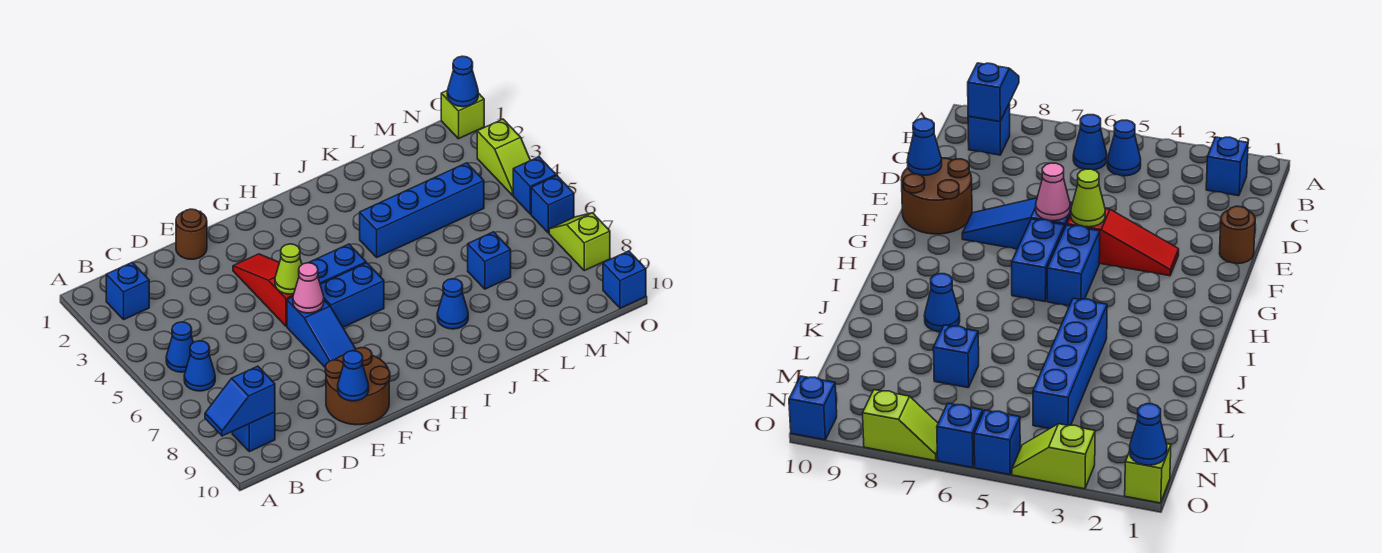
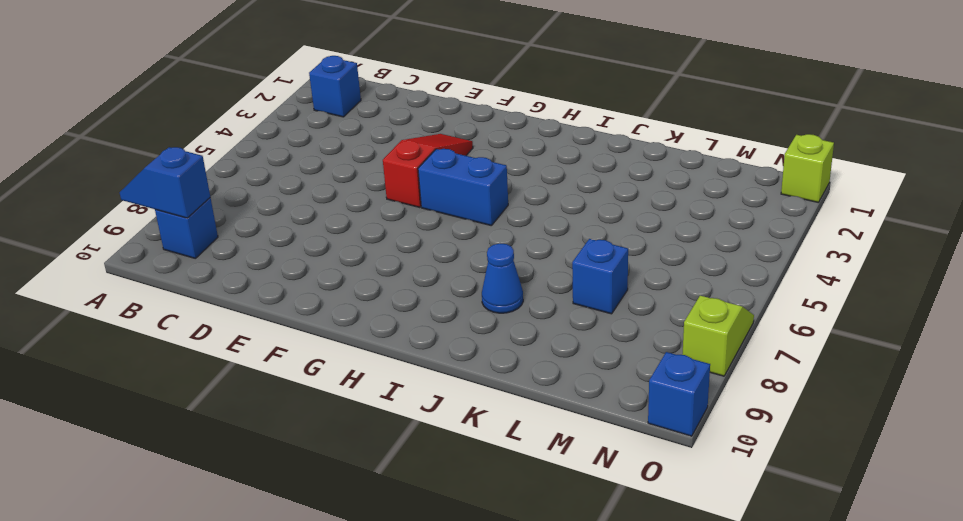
none -> blue cone B5 level 1
none -> blue cone B6 level 1
none -> brown round brick E1 level 1

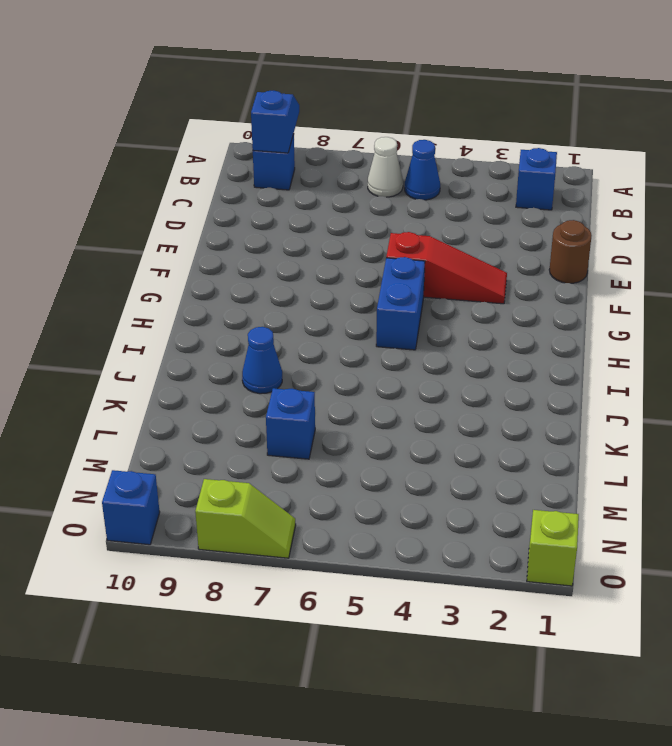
white cone B6 level 1 -> blue cone B6 level 1
none -> brown round brick E9:F10 level 1
none -> blue slope F6:F8 level 1 top 6
none -> blue brick G6:H6 level 1

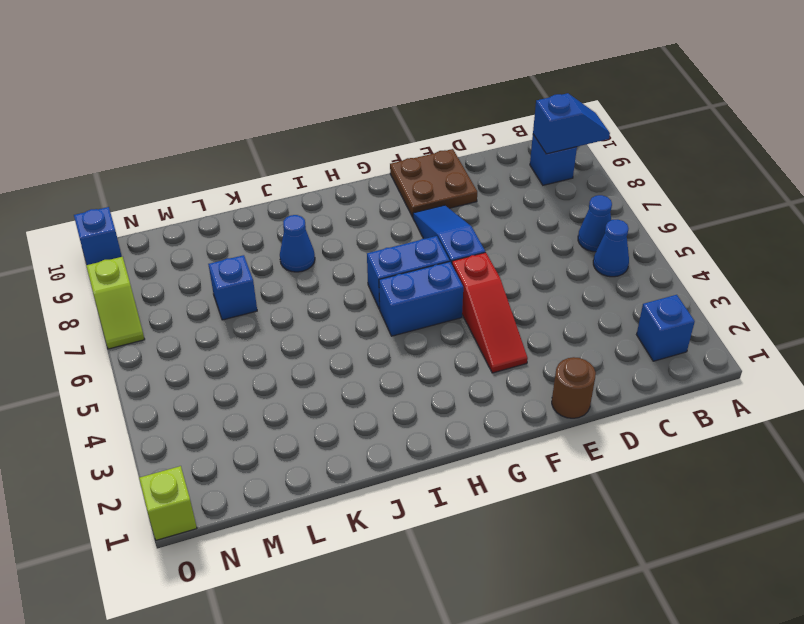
brown plate E9:F10 level 1 -> brown round brick E9:F10 level 1
none -> blue brick J4:M4 level 1
none -> lime slope O3:O4 level 1 top 3
none -> blue brick O5 level 1

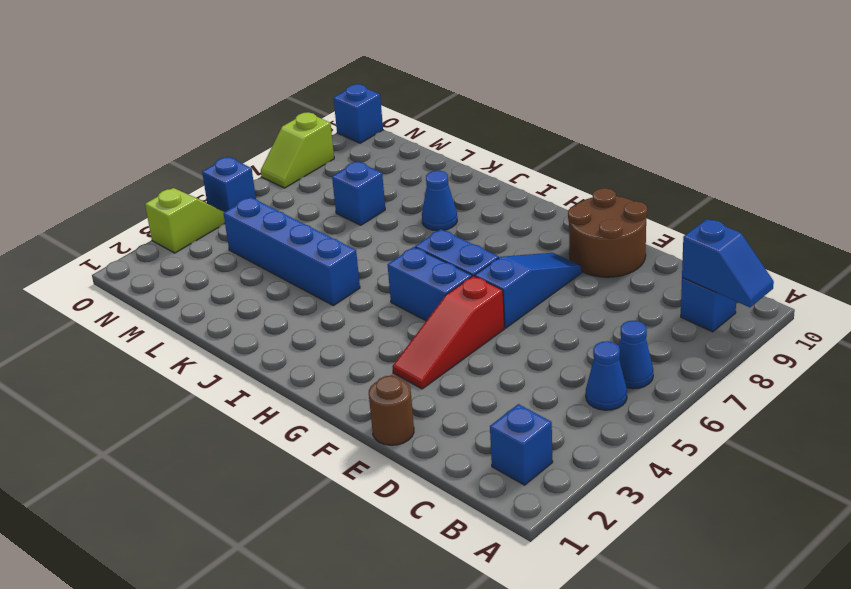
none -> lime brick O1 level 1
none -> blue brick O6 level 1
none -> blue cone E10 level 2

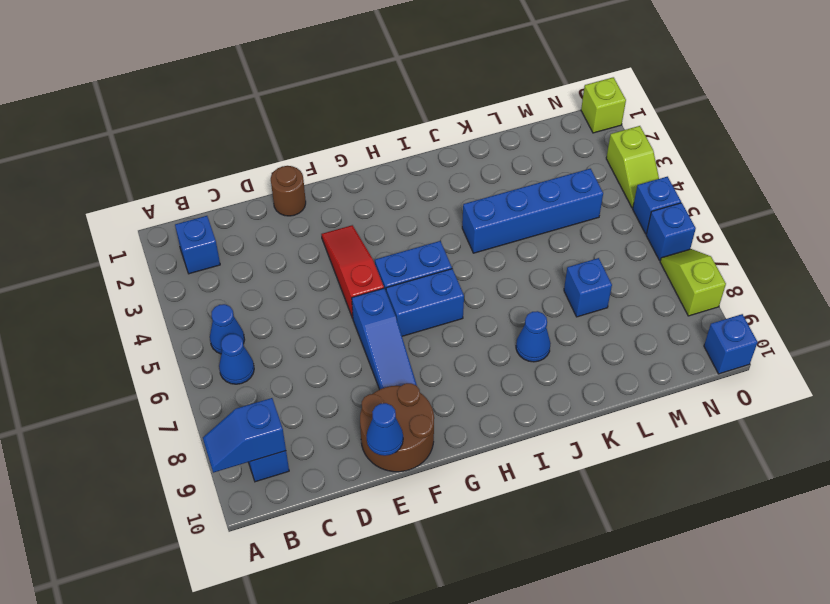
none -> lime cone F5 level 2
none -> pink cone F6 level 2
none -> blue cone O1 level 2

